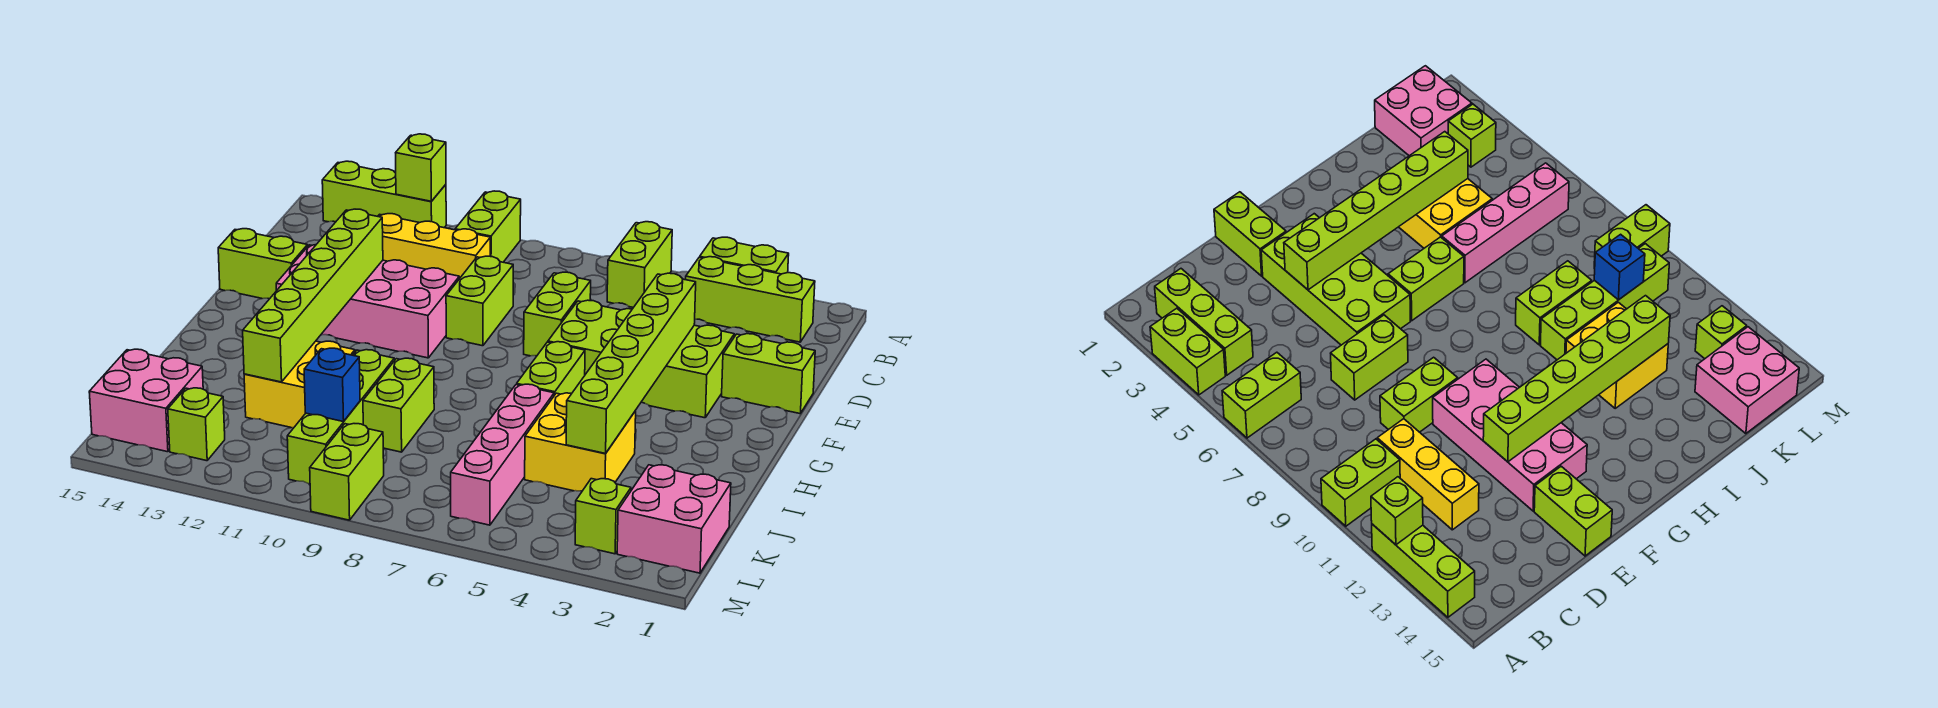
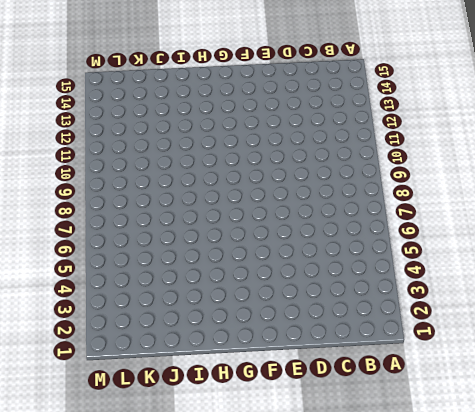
none -> lime brick A3:A4 level 1
none -> lime brick A6:B6 level 1
none -> lime brick A10:B10 level 1

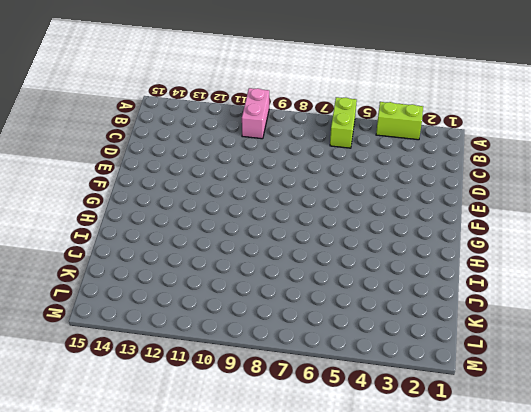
pink brick A10:B10 level 1 -> lime brick A10:B10 level 1
none -> lime brick A12:A14 level 1
none -> lime brick B2:B4 level 1
none -> yellow brick C10:C12 level 1

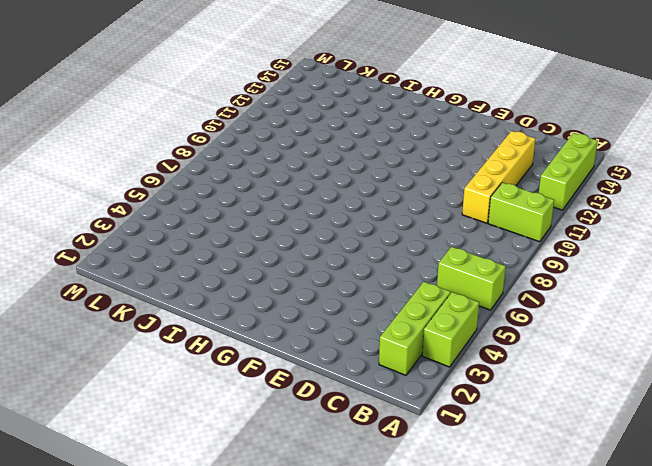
yellow brick C10:C13 level 1 -> yellow brick C10:C12 level 1
none -> lime brick D7:E7 level 1
none -> lime brick D9:E9 level 1
none -> lime brick E1:E2 level 1

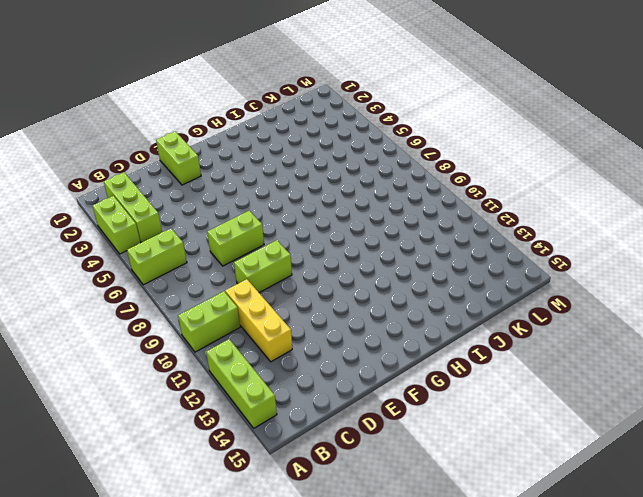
none -> lime brick E3:F6 level 1
none -> pink brick E10:F13 level 1
none -> lime brick E14:E15 level 1

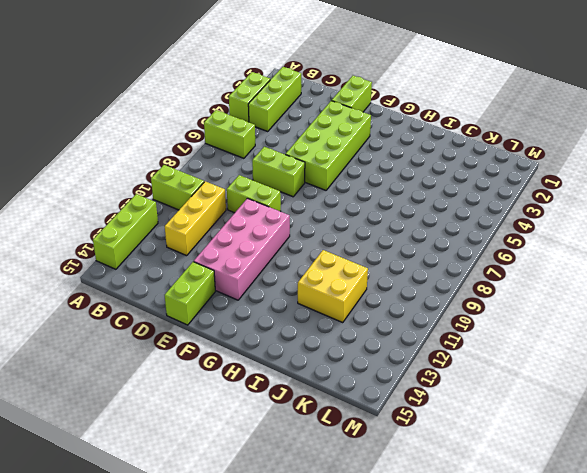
none -> lime brick G6:H6 level 1
none -> yellow brick I4:J5 level 1
none -> pink brick I6:L6 level 1

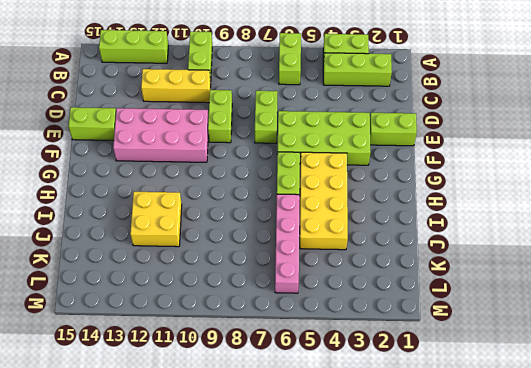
yellow brick G4:J5 level 1 -> yellow brick I4:J5 level 1
none -> lime brick I9:J9 level 1
none -> lime brick I10:L10 level 1
none -> pink brick K1:L2 level 1

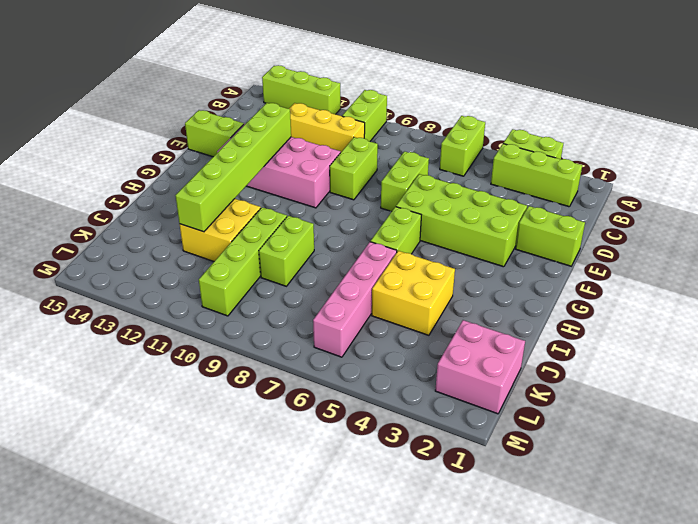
none -> pink brick K14:L15 level 1
none -> lime brick L3 level 1
none -> lime brick L9:M9 level 1

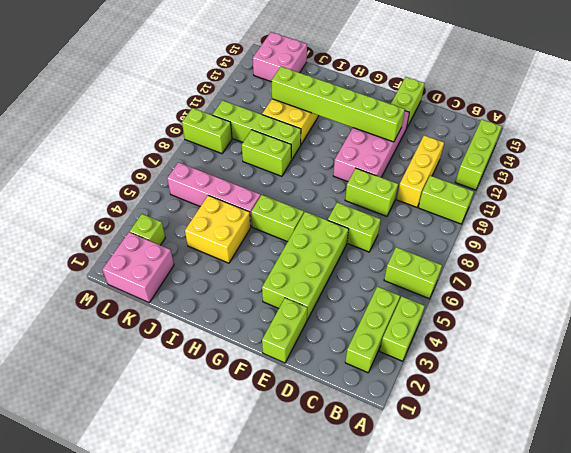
none -> lime brick L13 level 1
none -> lime brick A12 level 2
none -> lime brick E4:J4 level 2

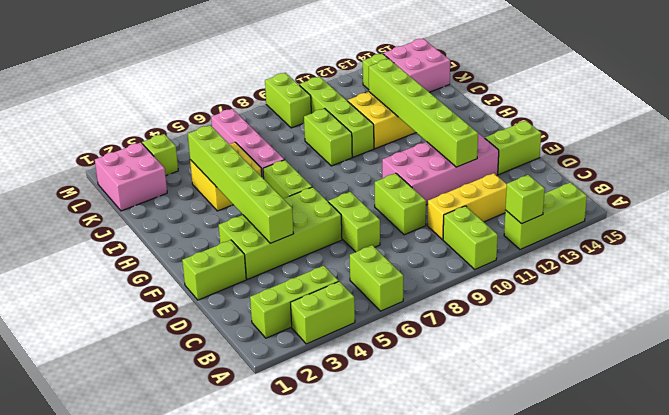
none -> blue brick K10 level 2

